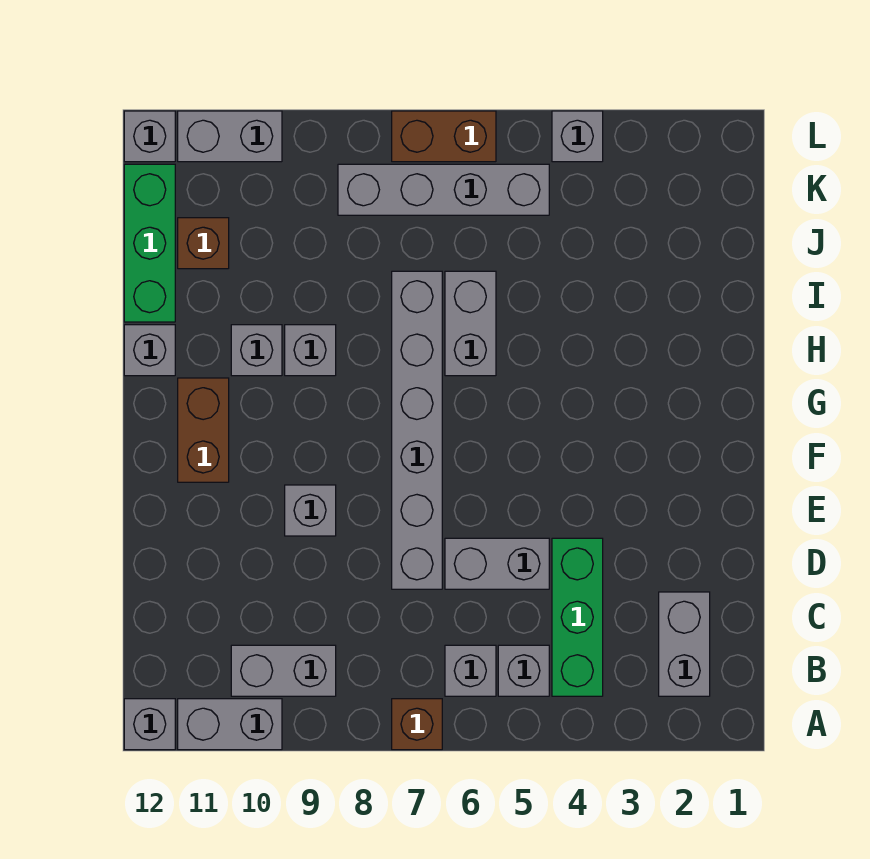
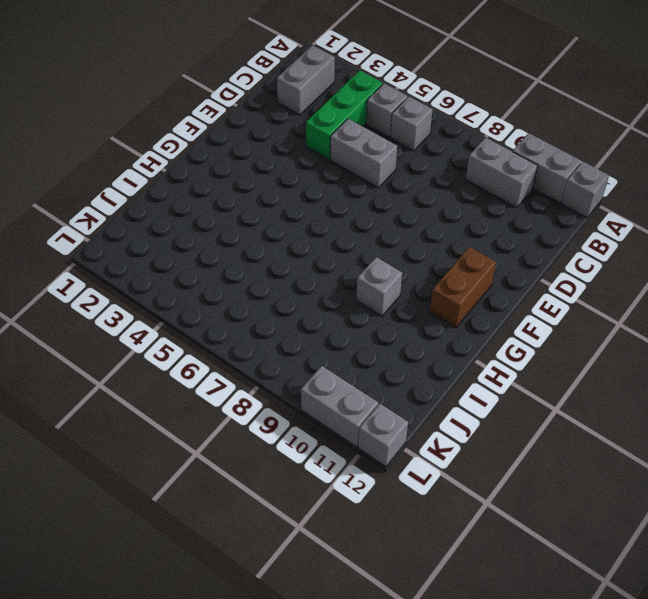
none -> brown brick A7 level 1
none -> grey brick D7:I7 level 1
none -> grey brick E9 level 1

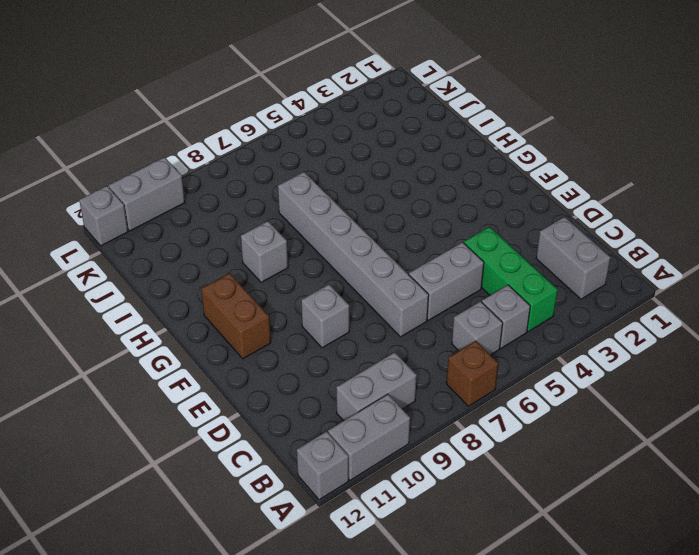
none -> grey brick H6:I6 level 1
none -> grey brick H10 level 1
none -> grey brick H12 level 1

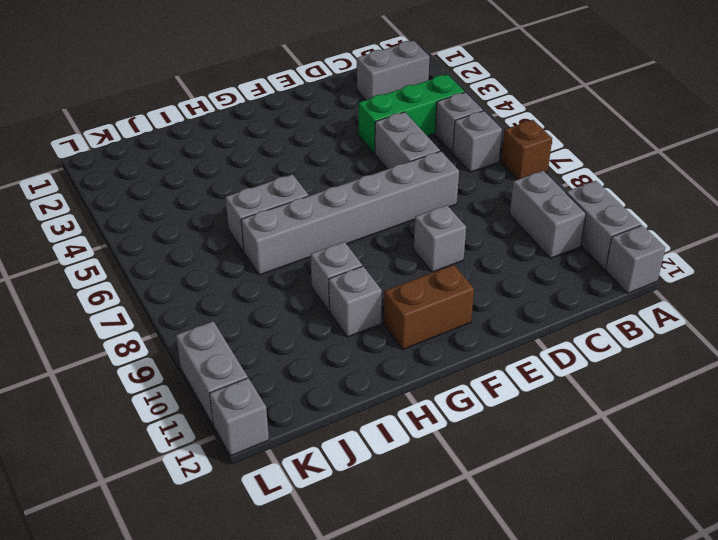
none -> grey brick H12 level 1
none -> green brick I12:K12 level 1
none -> brown brick J11 level 1

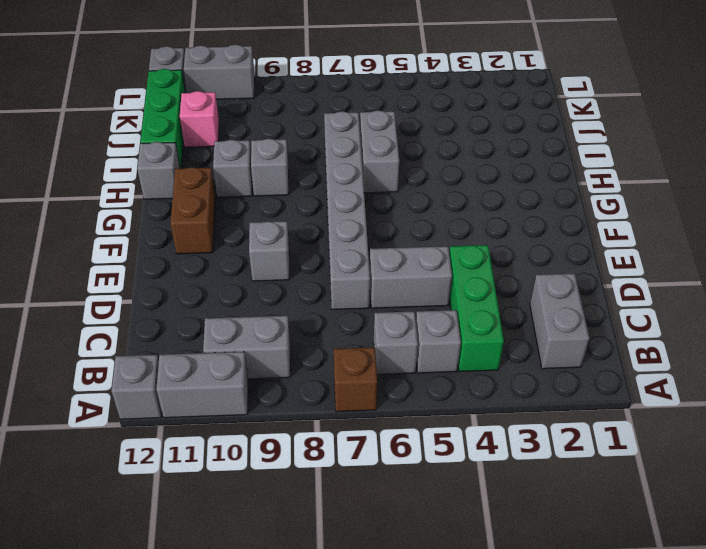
pink brick J11 level 1 -> brown brick J11 level 1
none -> grey brick K5:K8 level 1
none -> grey brick L4 level 1
none -> brown brick L6:L7 level 1

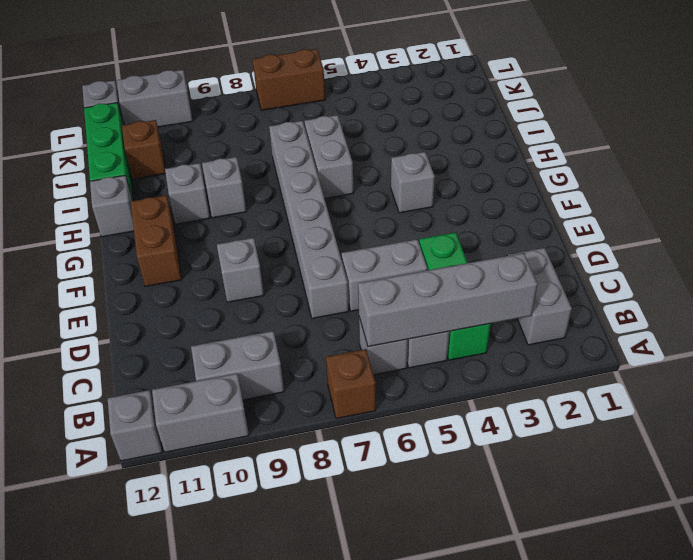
grey brick B3:B6 level 2 -> grey brick K5:K8 level 1
grey brick G4 level 1 -> grey brick L4 level 1

